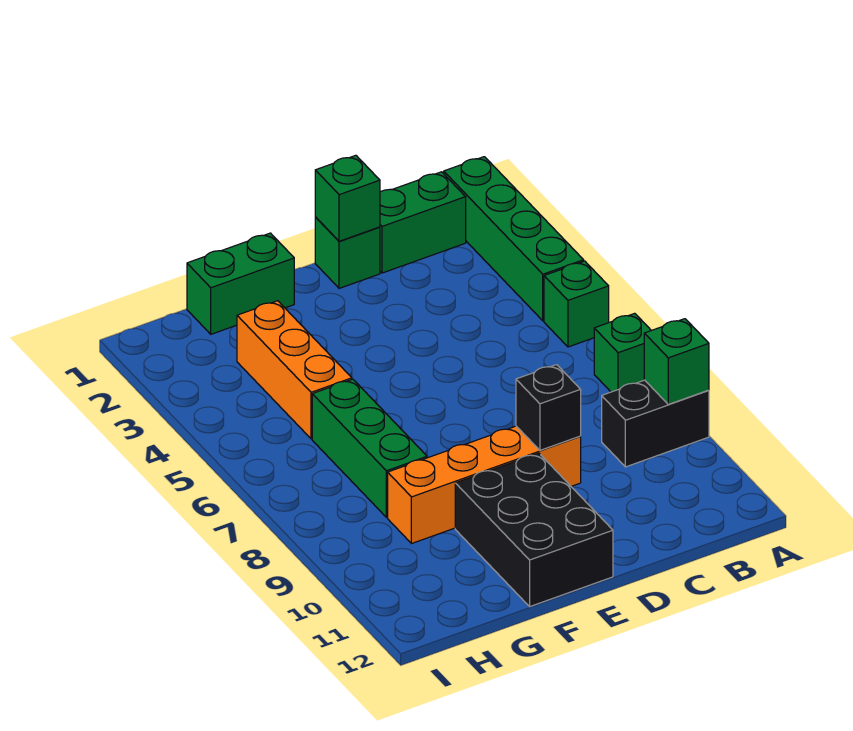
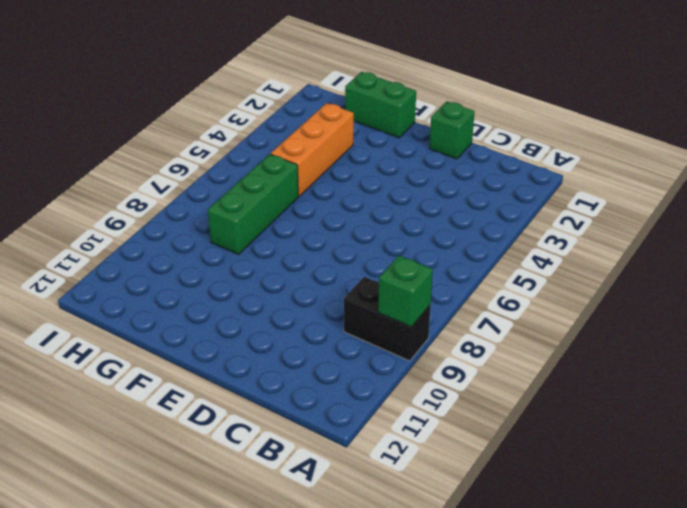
none -> green brick A1:A4 level 1
none -> green brick A5 level 1
none -> green brick A7 level 1

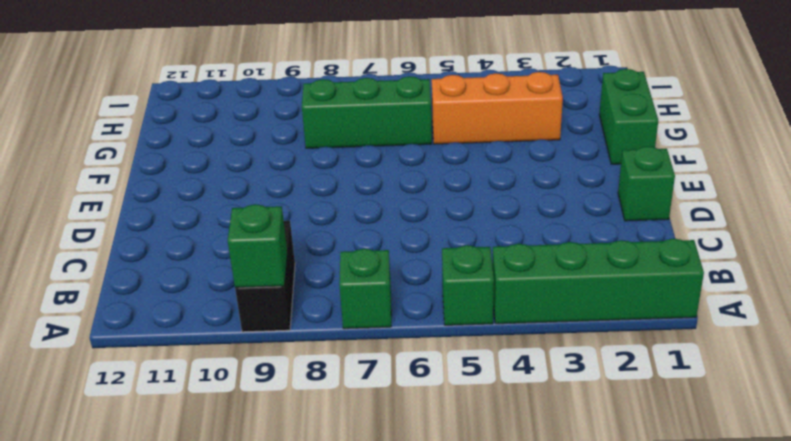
none -> green brick B1:C1 level 1
none -> orange brick D9:G9 level 1
none -> black brick E10:F12 level 1

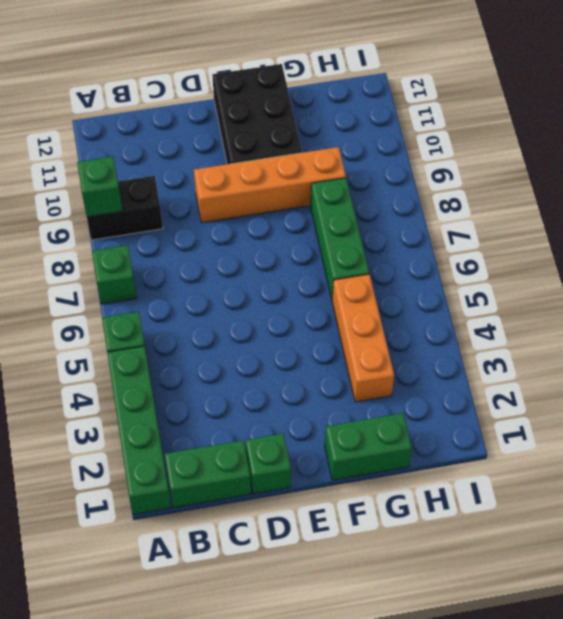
none -> green brick D1 level 2
none -> black brick D9 level 2

